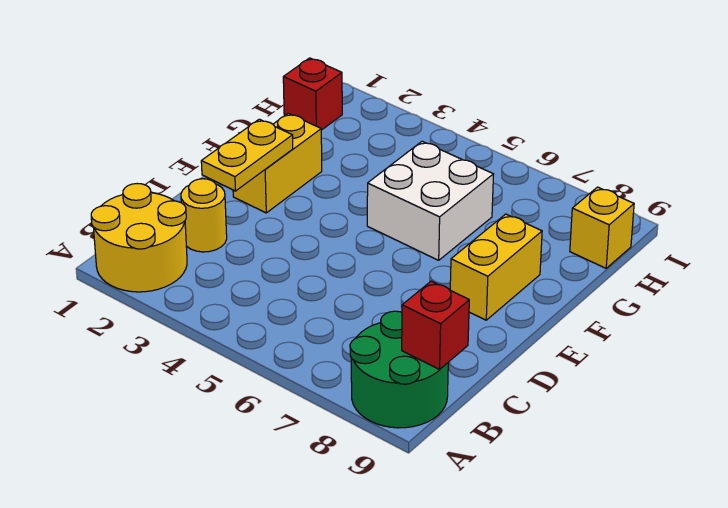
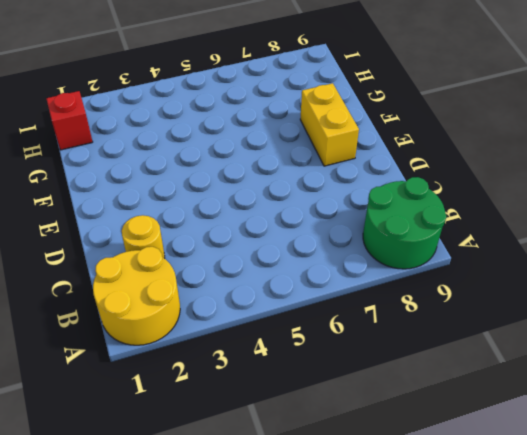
none -> yellow brick E2:F2 level 1
none -> white brick F5:G6 level 1

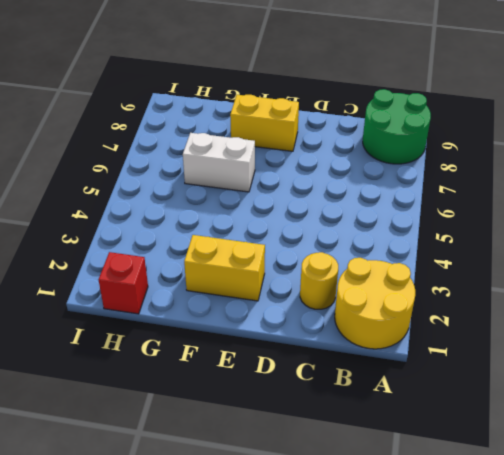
white brick F6:G6 level 1 -> white brick F5:G6 level 1
none -> yellow brick H9 level 1
none -> red brick B9 level 2

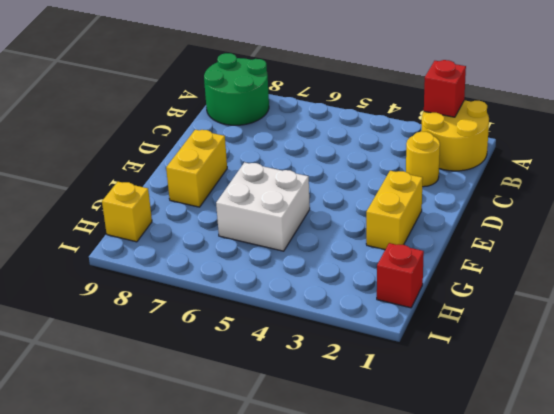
red brick A2 level 2 -> red brick B9 level 2
none -> yellow plate D2:E2 level 2

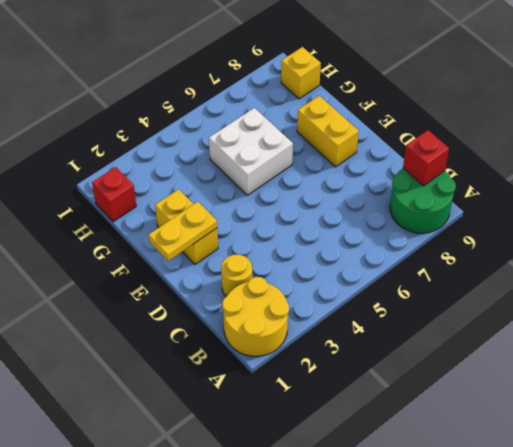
yellow plate E1:E2 level 2 -> yellow plate D2:E2 level 2

